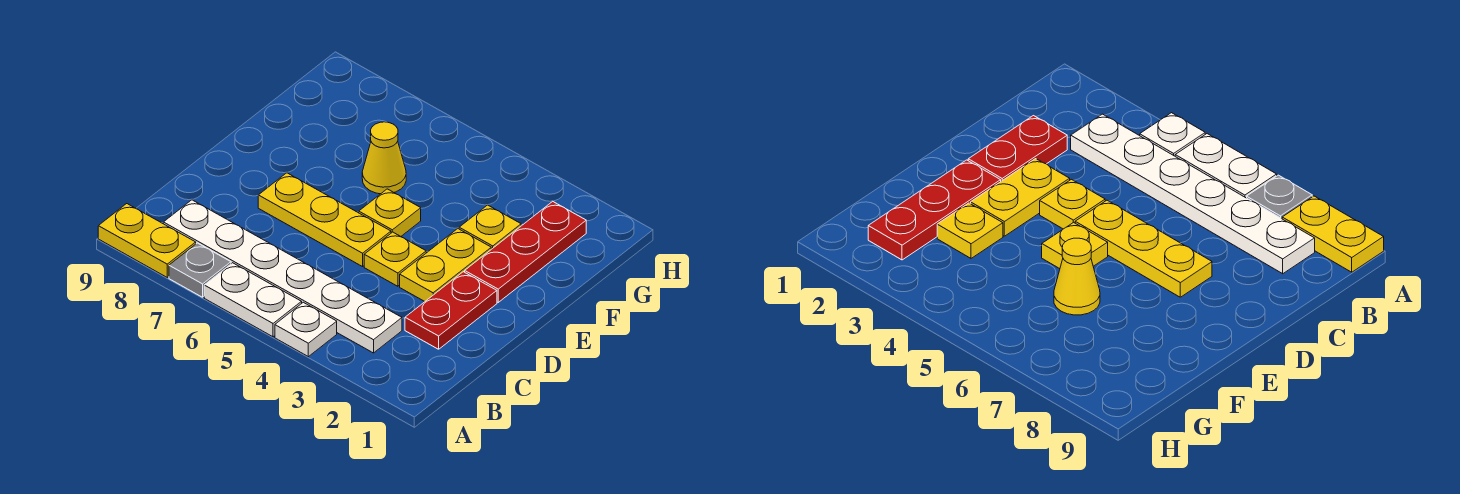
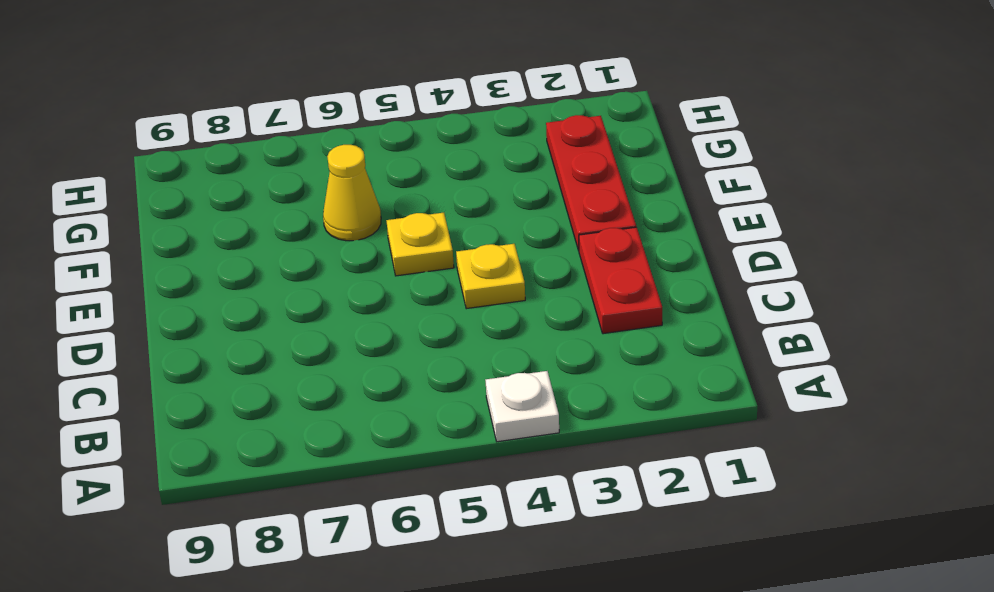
none -> white plate A5:A6 level 1
none -> grey plate A7 level 1
none -> yellow plate A8:A9 level 1

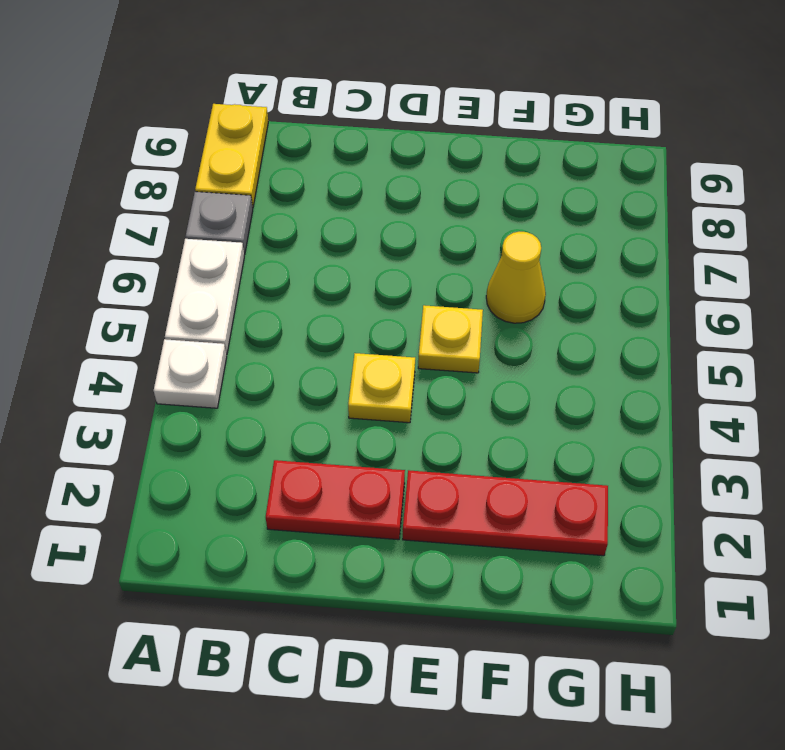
none -> white plate B3:B8 level 1
none -> yellow plate D3:E3 level 1
none -> yellow plate D5:D7 level 1

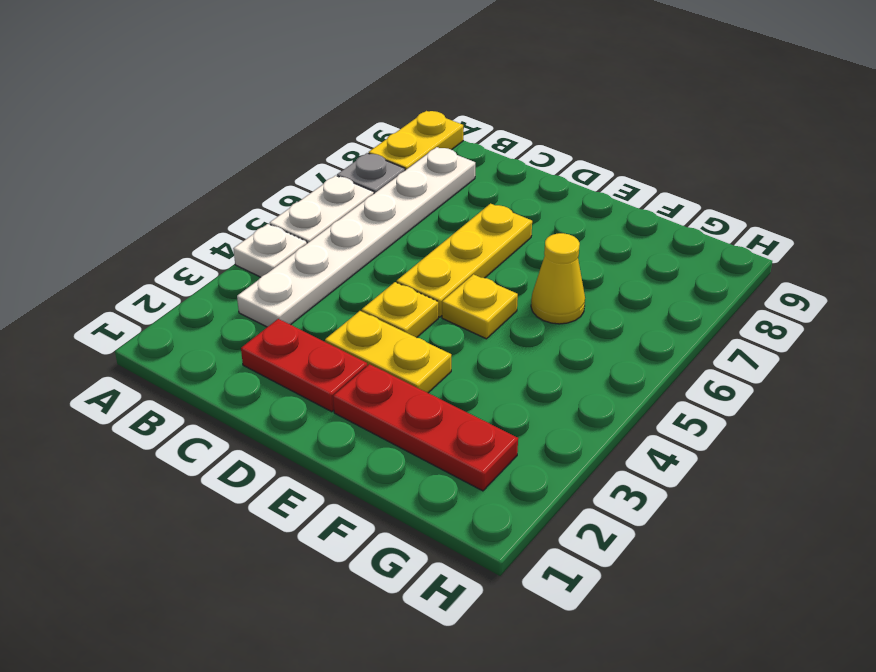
none -> yellow plate F3 level 1

